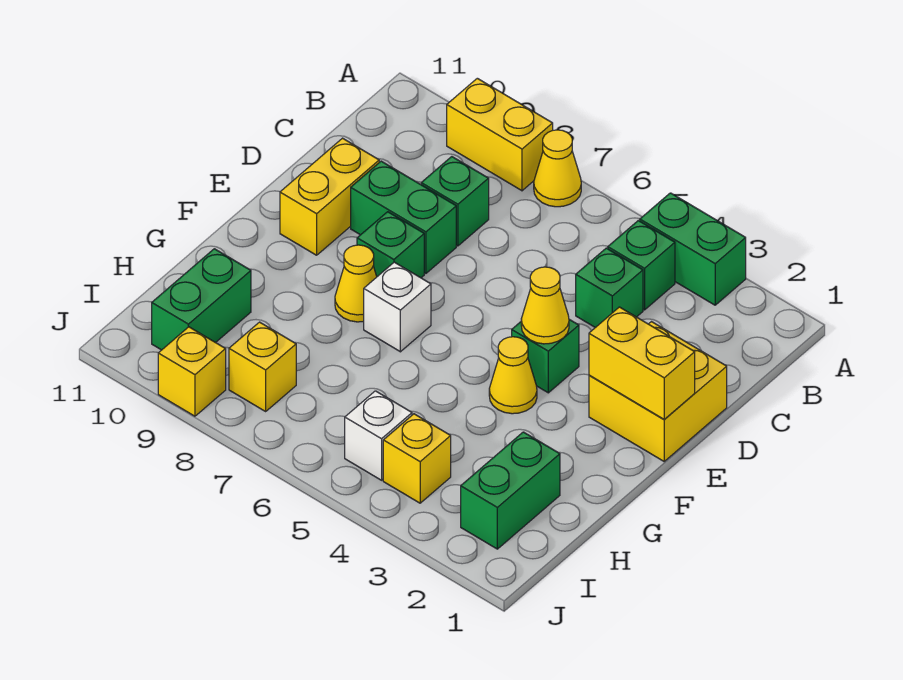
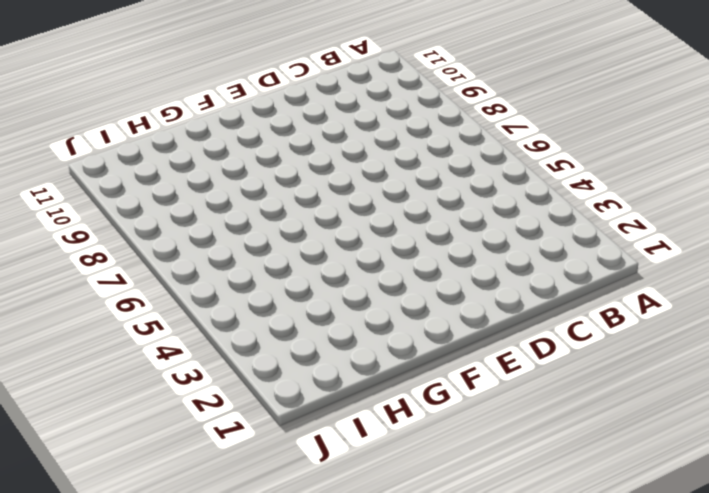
none -> green brick A3:A4 level 1
none -> yellow cone A7 level 1
none -> yellow brick A8:A9 level 1

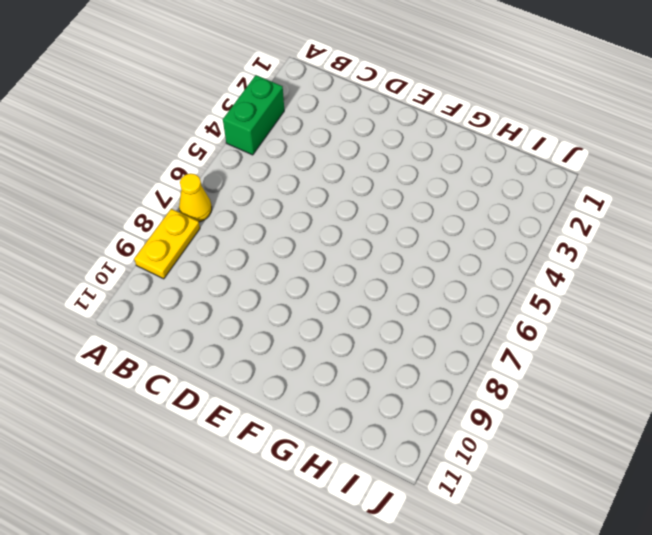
yellow plate A8:A9 level 1 -> yellow brick A8:A9 level 1
none -> green brick B4 level 1
none -> green brick C4 level 1
none -> green brick C8 level 1

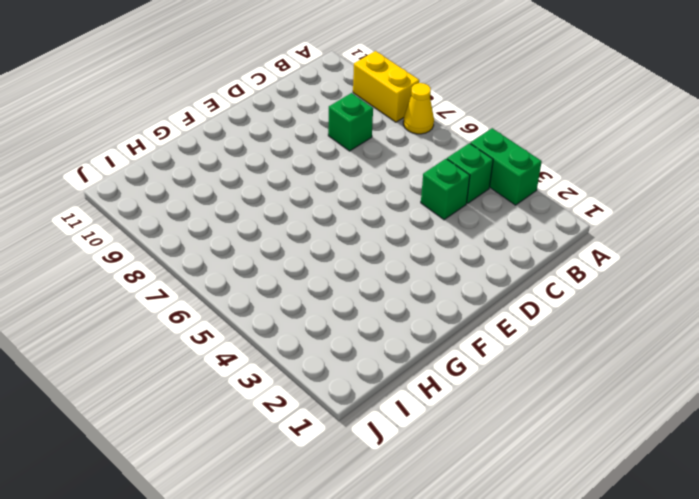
none -> yellow brick D1:E2 level 1
none -> green brick D8:D9 level 1
none -> yellow brick D10:E10 level 1

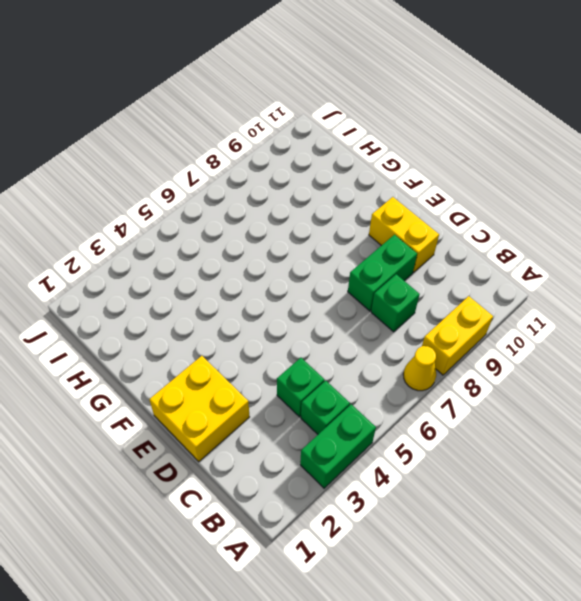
none -> green brick E4 level 1
none -> green brick E8 level 1
none -> yellow cone F4 level 1

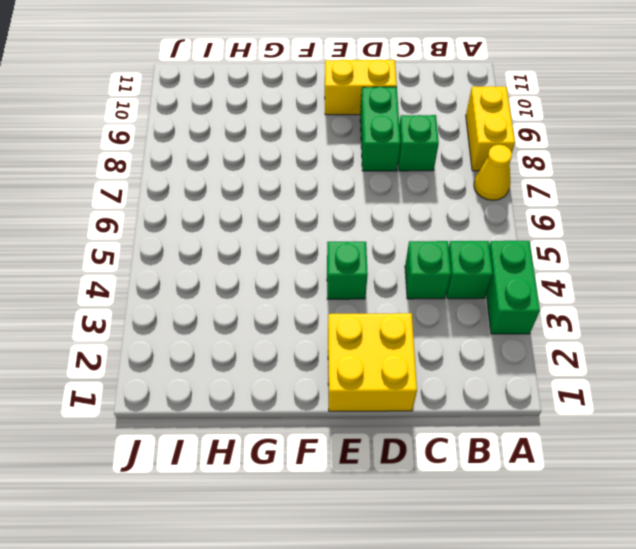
none -> green brick E8 level 1
none -> yellow cone F4 level 1
none -> white brick F7 level 1

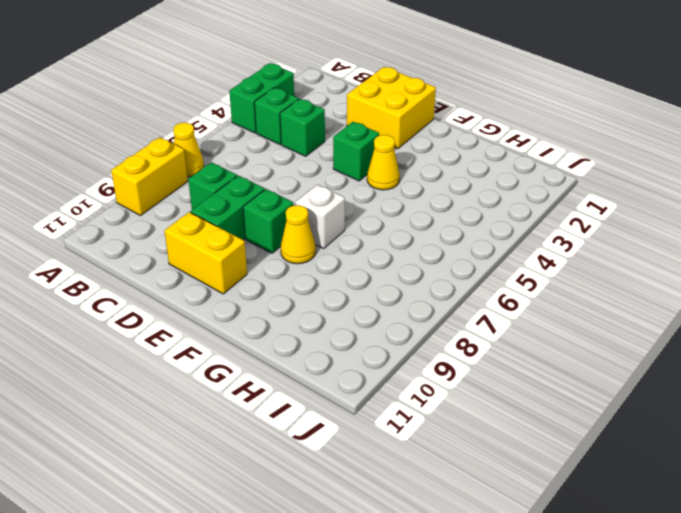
none -> green brick H2:I2 level 1
none -> green brick H10:I10 level 1
none -> yellow brick I4 level 1

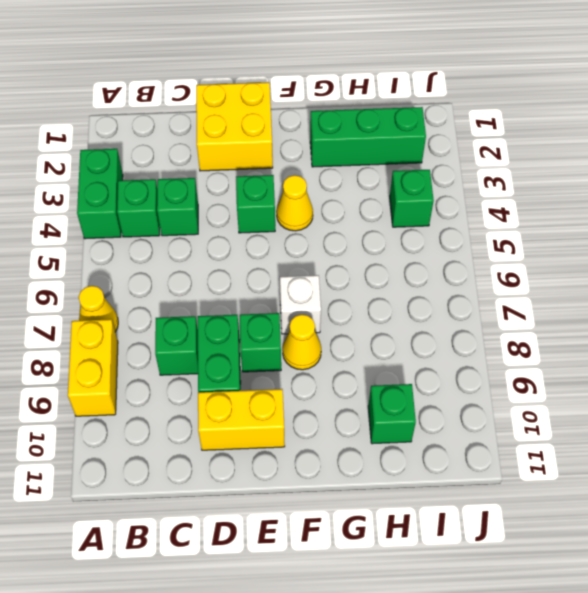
green brick G2:I2 level 1 -> green brick H2:I2 level 1
green brick H10 level 1 -> green brick H10:I10 level 1
green brick I4 level 1 -> yellow brick I4 level 1
none -> white brick I5 level 1
none -> yellow brick I8 level 1
none -> yellow brick J9 level 1

